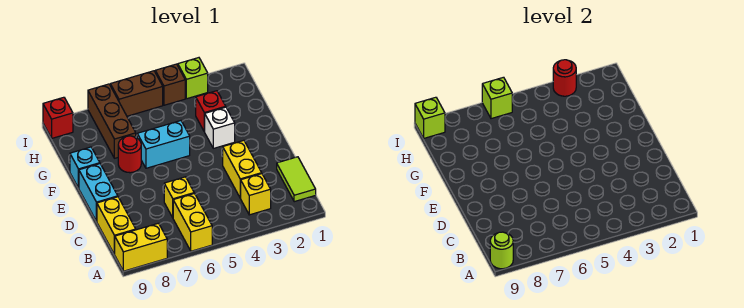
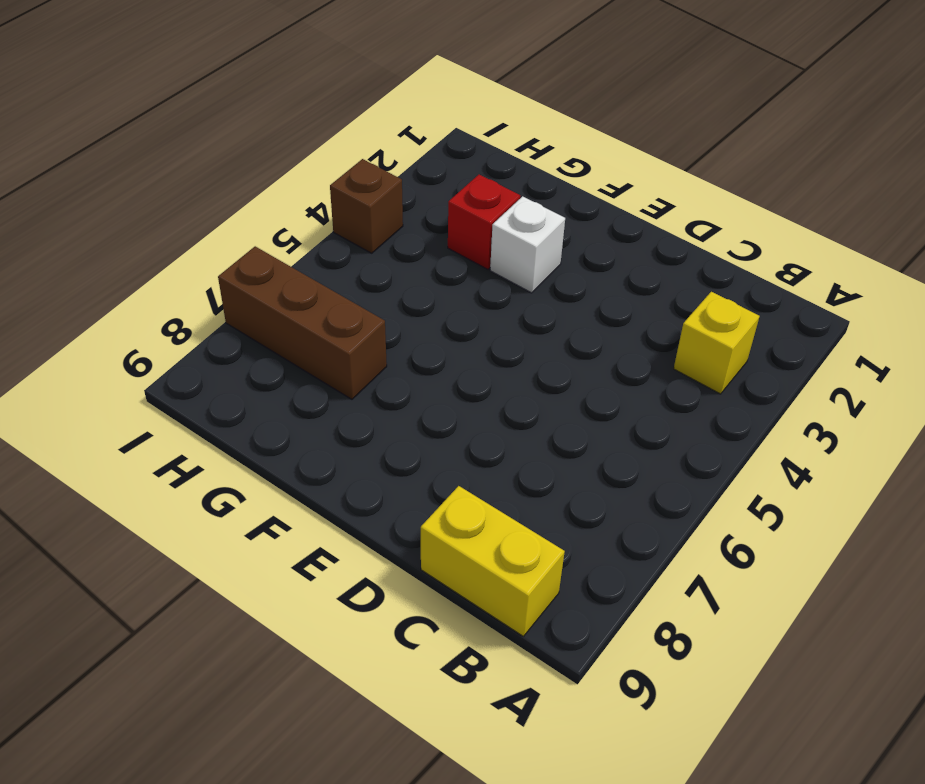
none -> yellow brick A6:B6 level 1
none -> yellow brick A8:A9 level 1
none -> lime tile B1:C1 level 1

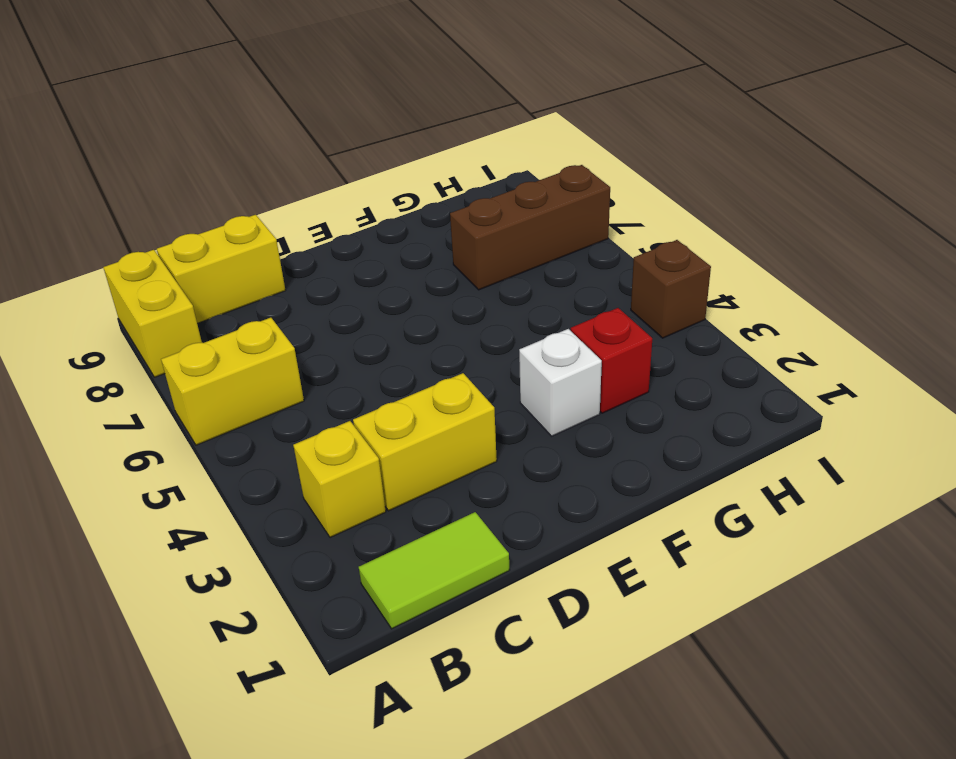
none -> yellow brick C6 level 1
none -> cyan brick D9:E9 level 1
none -> cyan brick F5:F6 level 1

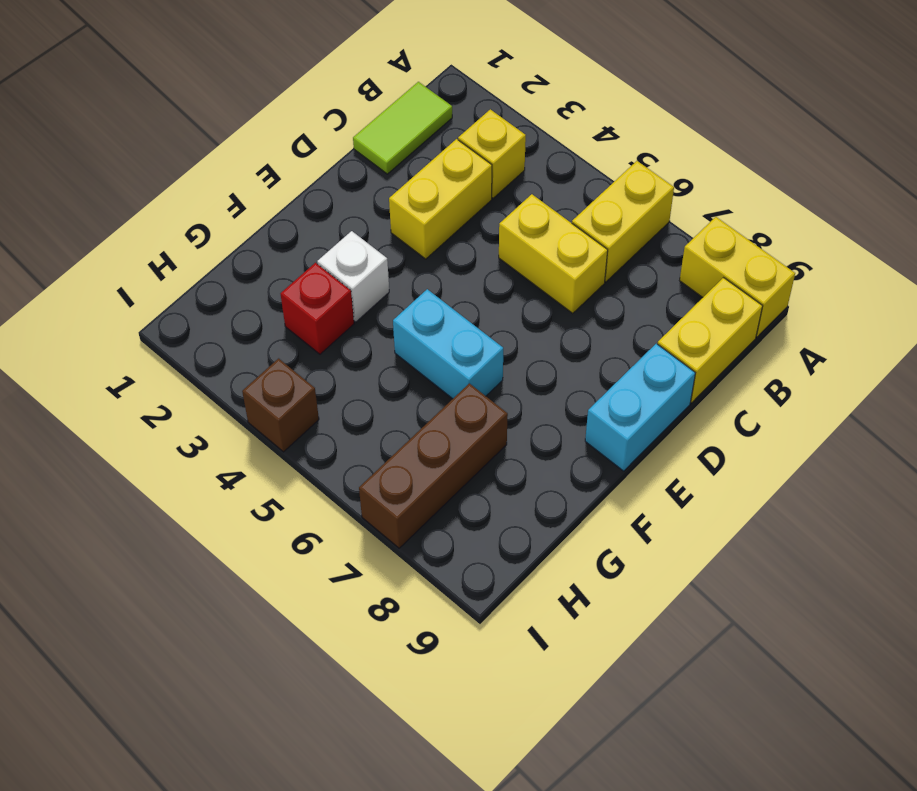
yellow brick C5:C6 level 1 -> yellow brick C6 level 1
none -> red round brick F7 level 1
none -> cyan brick F9 level 1
none -> lime brick I3 level 1

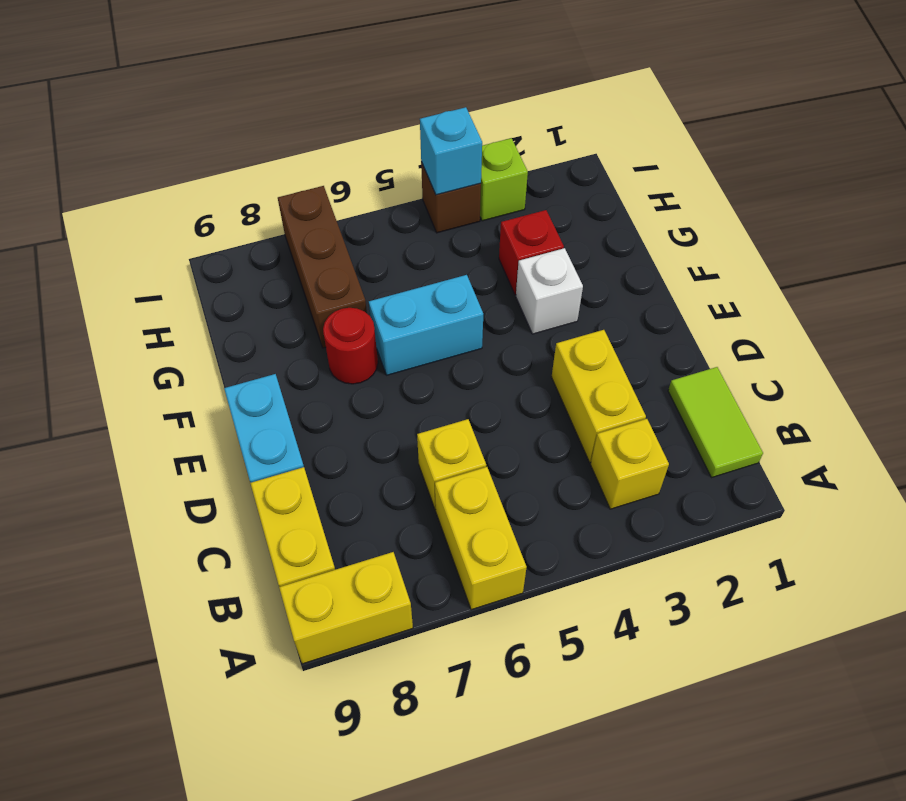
cyan brick I4 level 2 -> cyan brick F9 level 1
none -> brown brick I5:I6 level 1
none -> red brick I9 level 1
none -> lime round brick A9 level 2

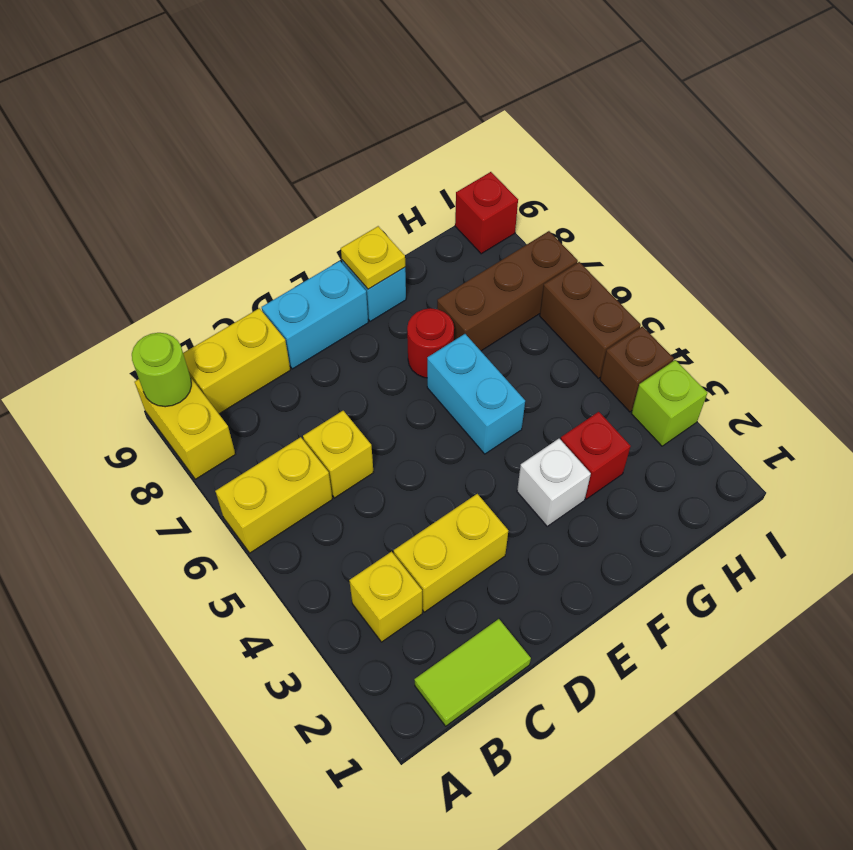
yellow plate F9 level 2 -> none
none -> red round brick I3 level 2
none -> lime brick I6 level 2
none -> lime brick I9 level 2

